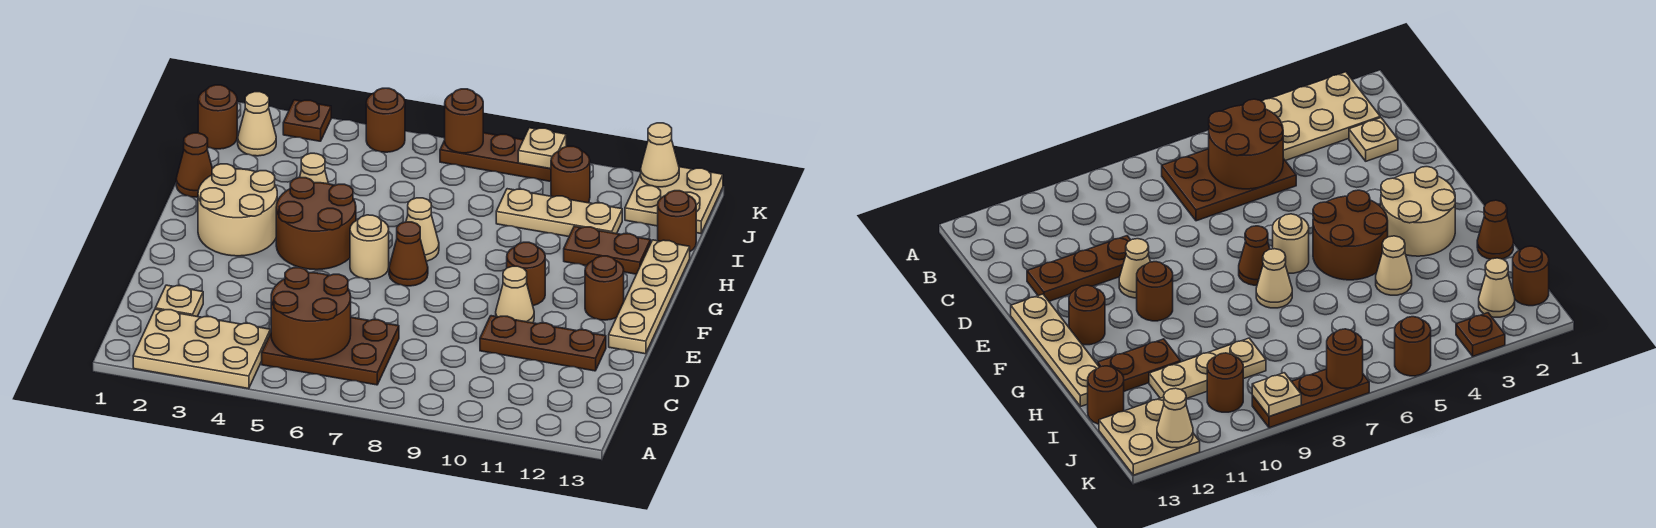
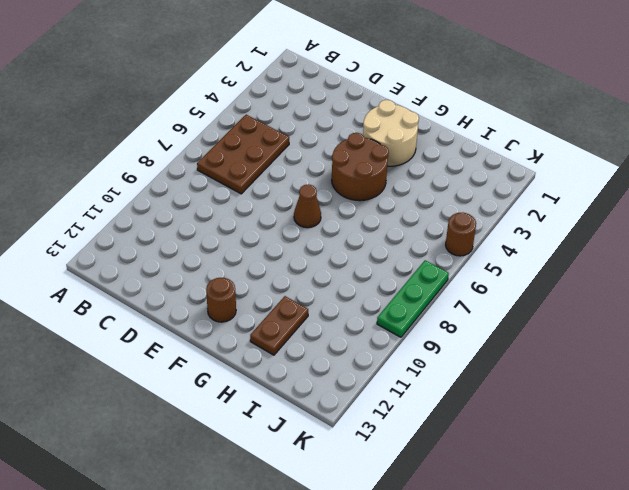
green plate K7:K9 level 1 -> brown plate K7:K9 level 1
none -> tan plate A2:B4 level 1
none -> tan plate C2 level 1
none -> brown plate D10:D12 level 1

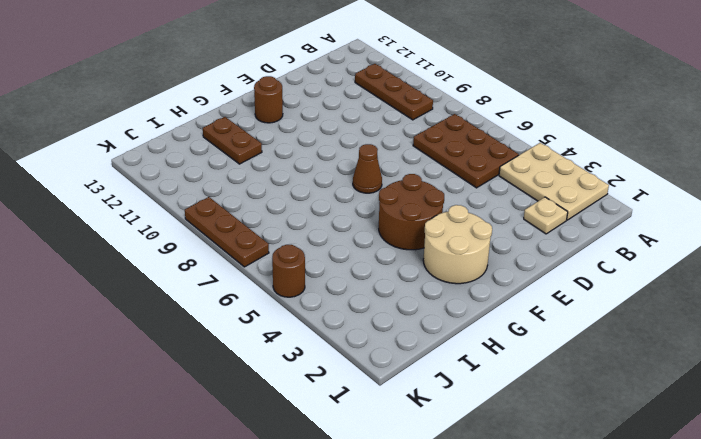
brown plate B9:B11 level 1 -> brown plate D10:D12 level 1
none -> tan cone E10 level 1
none -> tan plate E13:H13 level 1
none -> tan round brick F6 level 1

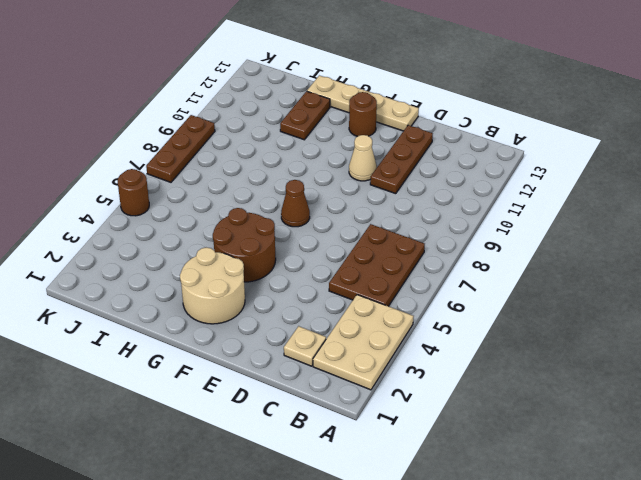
none -> tan round brick F6 level 1
none -> brown round brick F10 level 1
none -> tan cone G7 level 1

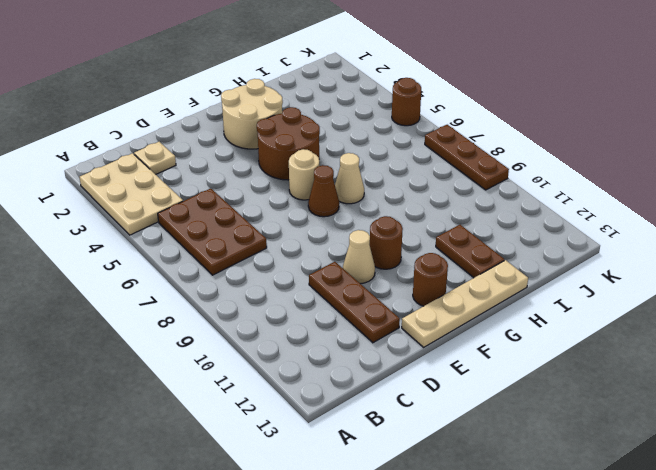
none -> brown cone H1 level 1
none -> tan cone H4 level 1
none -> tan plate I9:I11 level 1

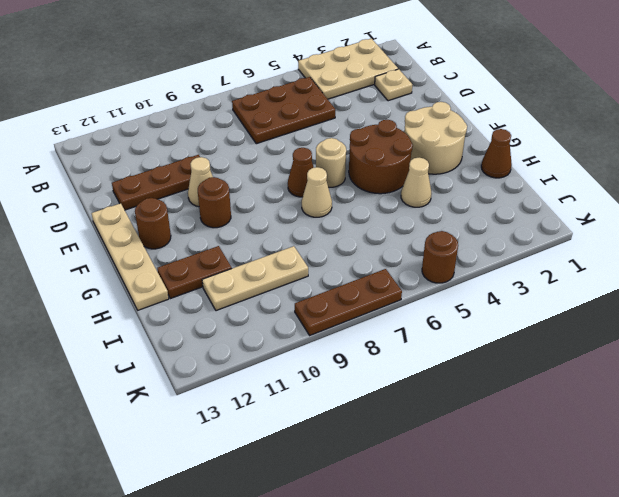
none -> brown round brick I13 level 1
none -> brown round brick J1 level 1
none -> tan cone J2 level 1

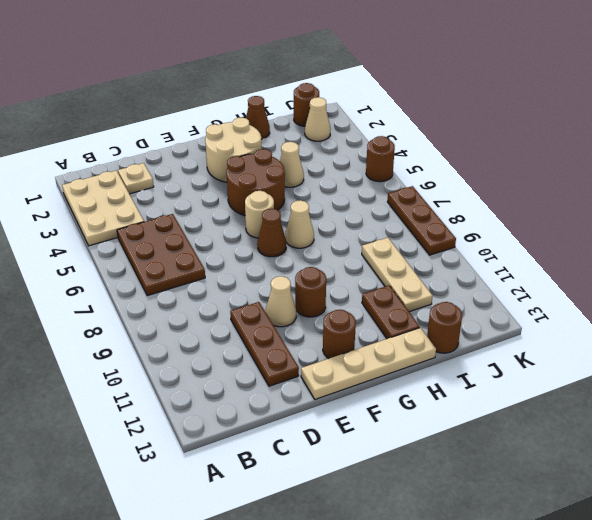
none -> brown round brick J10 level 1
none -> tan plate J12:K13 level 1
none -> brown plate K3 level 1

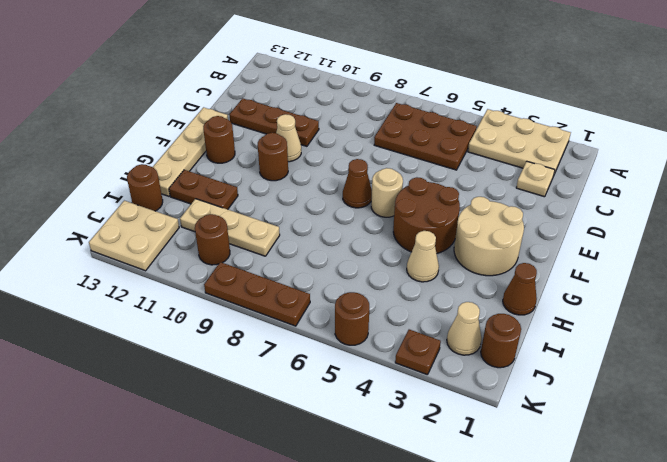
none -> tan cone G7 level 1
none -> brown round brick B5:C6 level 2
none -> brown round brick K7 level 2

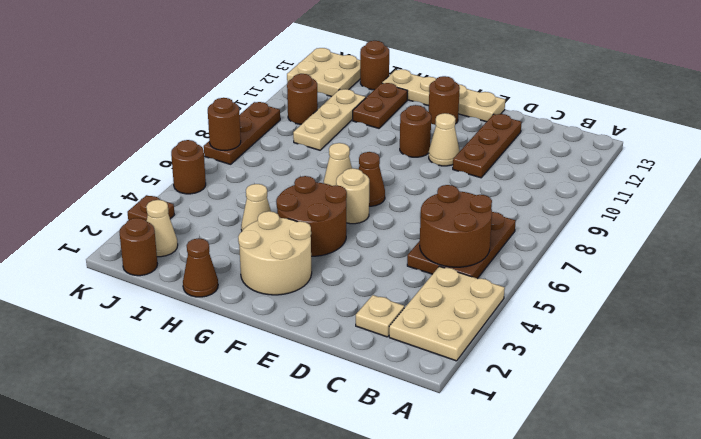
none -> tan plate K9 level 2
none -> tan cone K12 level 2

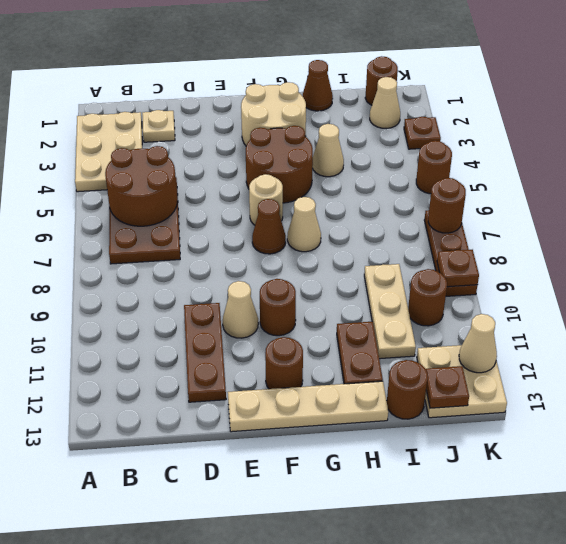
brown plate J13 level 2 -> none
brown plate K9 level 2 -> tan plate K9 level 2

